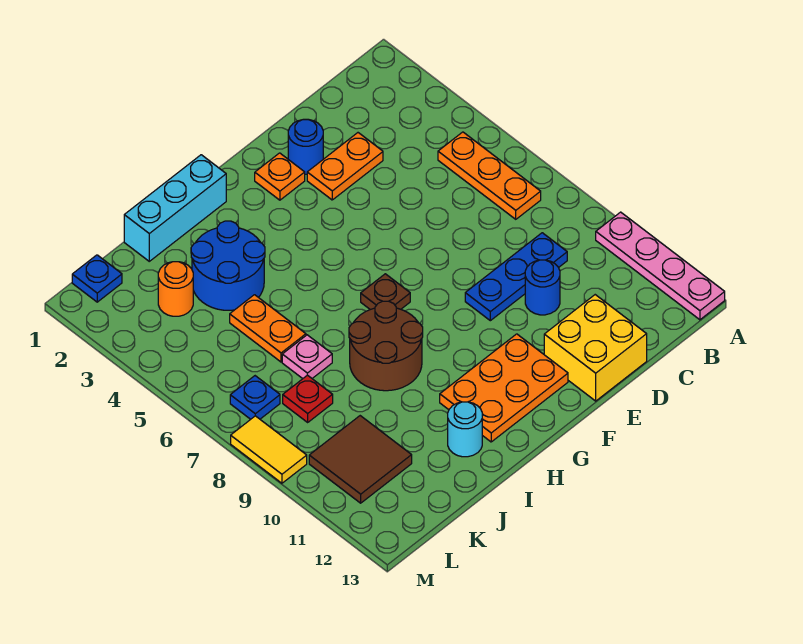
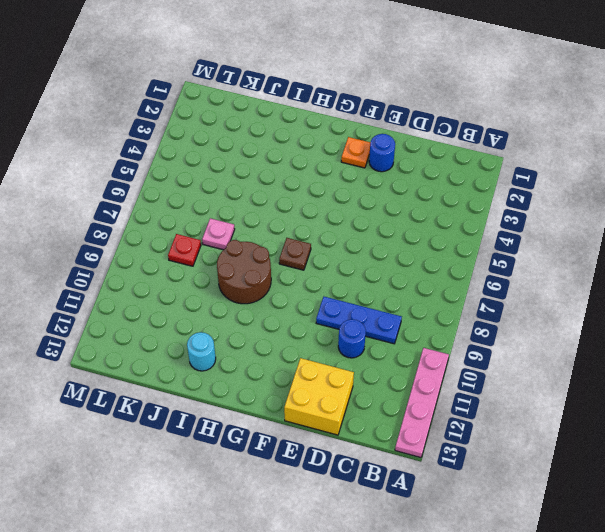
none -> orange plate B5:B7 level 1
none -> orange plate D3:E3 level 1
none -> orange plate F11:H12 level 1

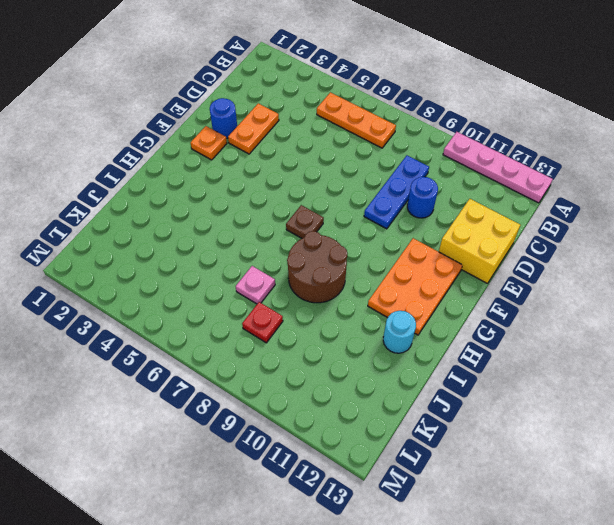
none -> cyan brick H1:J1 level 1
none -> blue round brick I3:J4 level 1
none -> orange plate J5:J6 level 1

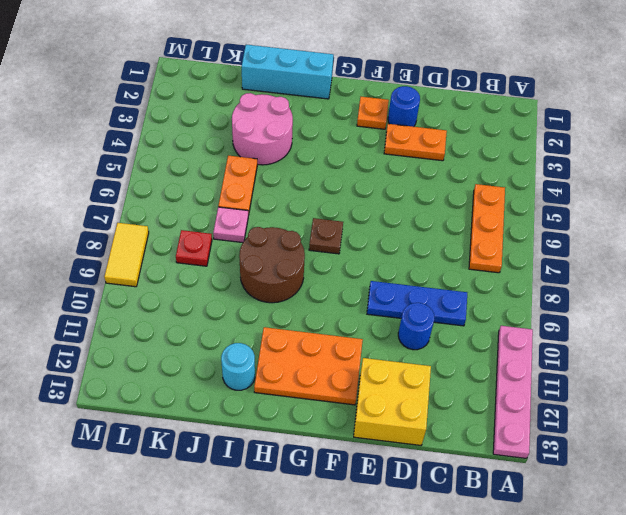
pink round brick I3:J4 level 1 -> blue round brick I3:J4 level 1
none -> orange round brick K3 level 1
none -> brown tile K10:L11 level 1
none -> blue plate L1 level 1

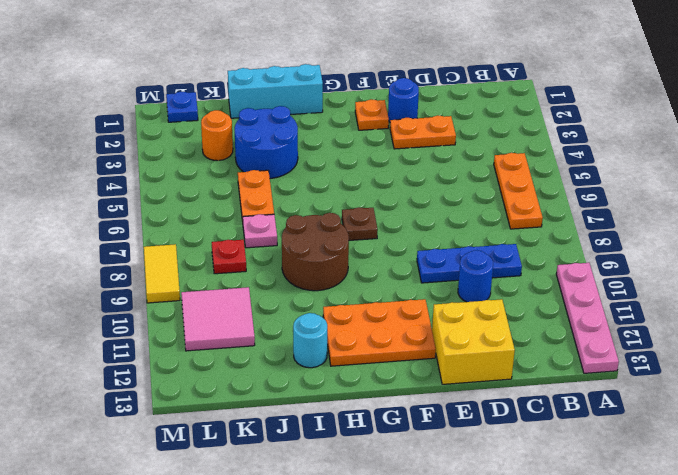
pink tile K10:L11 level 1 -> brown tile K10:L11 level 1
none -> blue plate L7 level 1

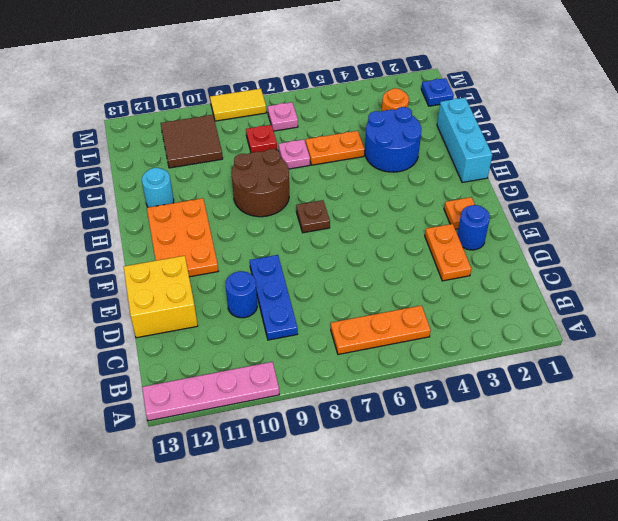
pink plate L7 level 1 -> blue plate L7 level 1

